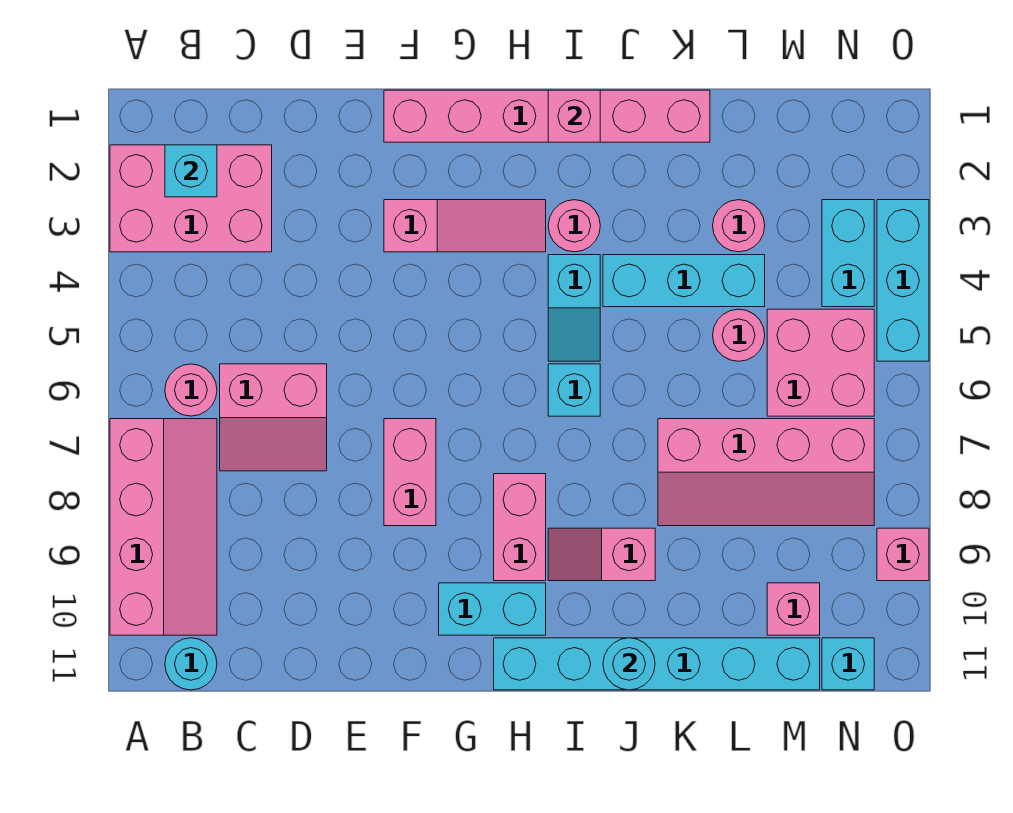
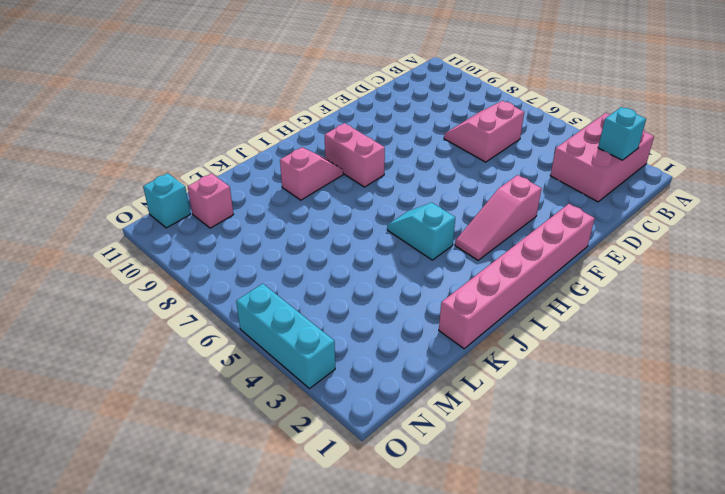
none -> pink slope A7:B10 level 1 top A
none -> pink round brick B6 level 1
none -> cyan round brick B11 level 1

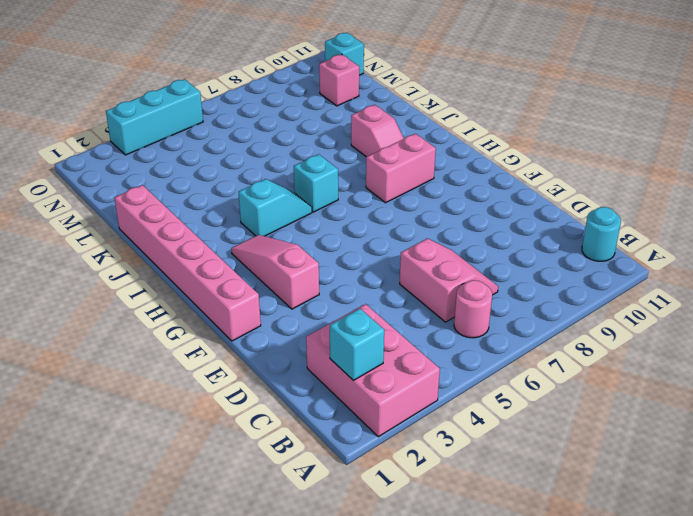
none -> pink slope A7:B10 level 1 top A
none -> pink brick F7:F8 level 1
none -> cyan brick G10:H10 level 1

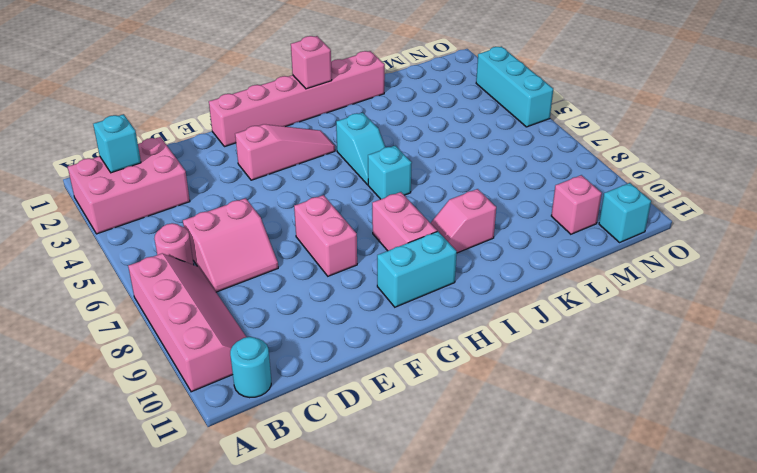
none -> cyan brick H11:M11 level 1
none -> pink round brick I3 level 1
none -> cyan brick J4:L4 level 1

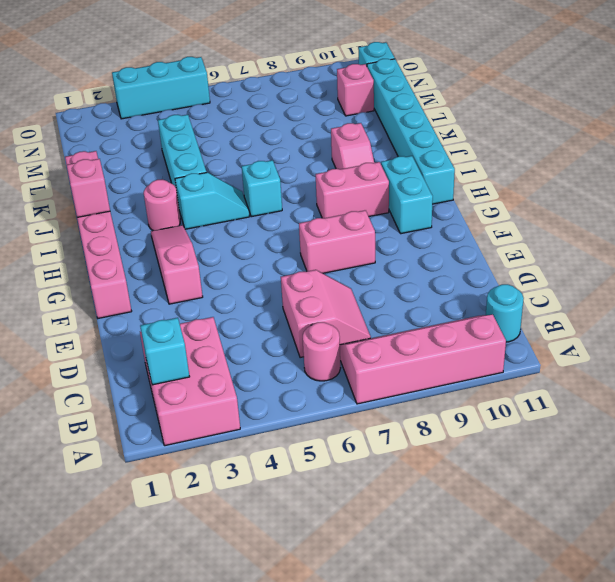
none -> pink slope K7:N8 level 1 top 7
none -> pink round brick L3 level 1
none -> pink round brick L5 level 1

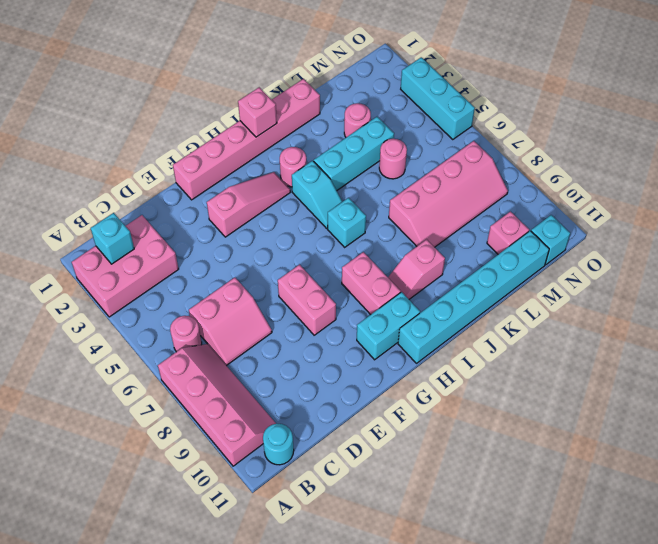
none -> pink brick M5:N6 level 1
none -> cyan brick N3:N4 level 1
none -> pink brick O9 level 1

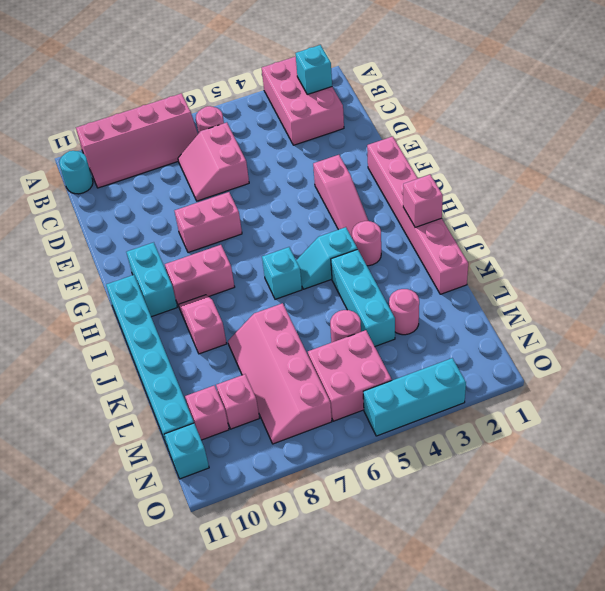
pink brick M9 level 1 -> pink brick O9 level 1
none -> cyan brick N3:N4 level 1
none -> cyan round brick J11 level 2

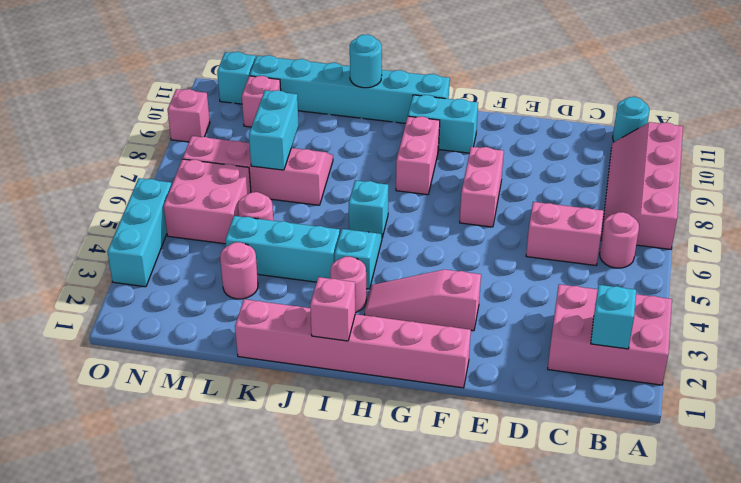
cyan brick L7:L8 level 2 -> cyan brick N3:N4 level 1
none -> pink slope I9:J9 level 1 top J

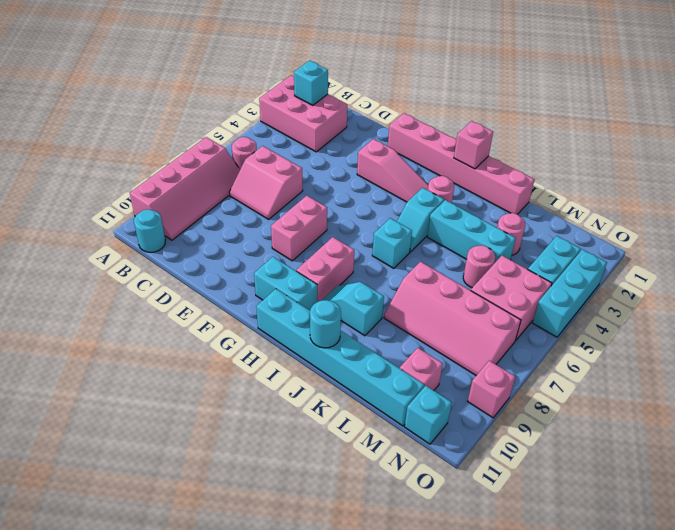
cyan slope I9:J9 level 1 top J -> pink slope I9:J9 level 1 top J

